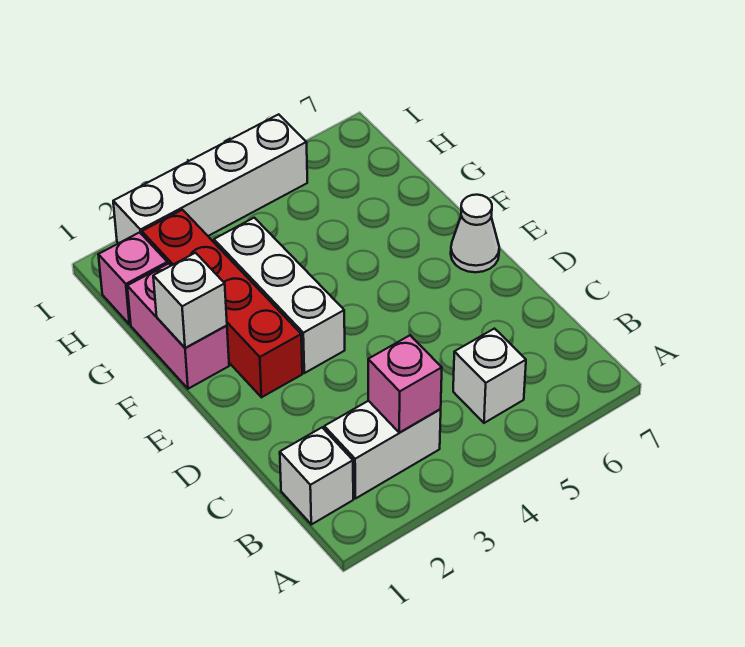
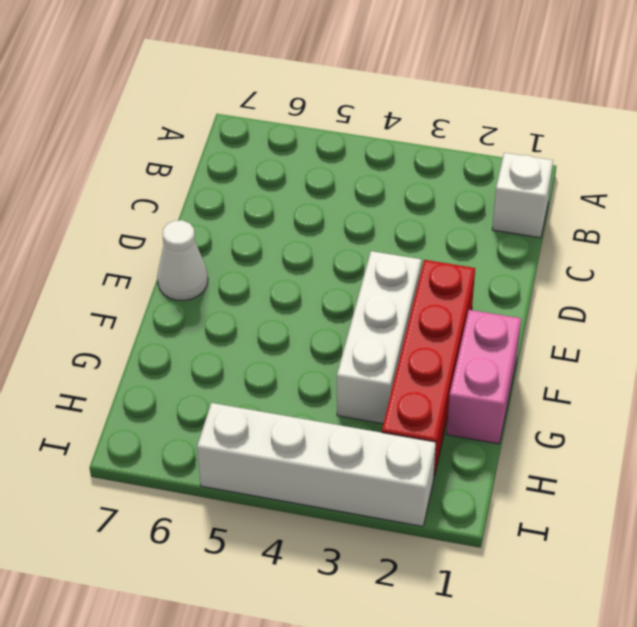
none -> white brick B2:B3 level 1
none -> white brick B5 level 1

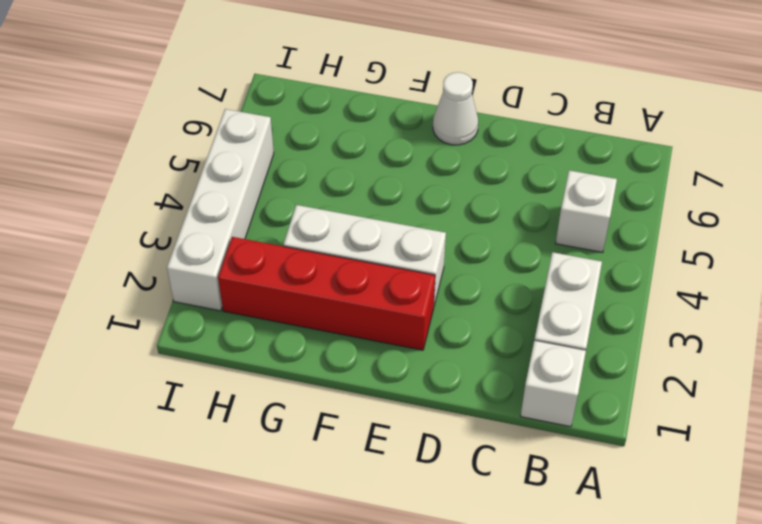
none -> pink brick F1:G1 level 1
none -> pink brick H1 level 1

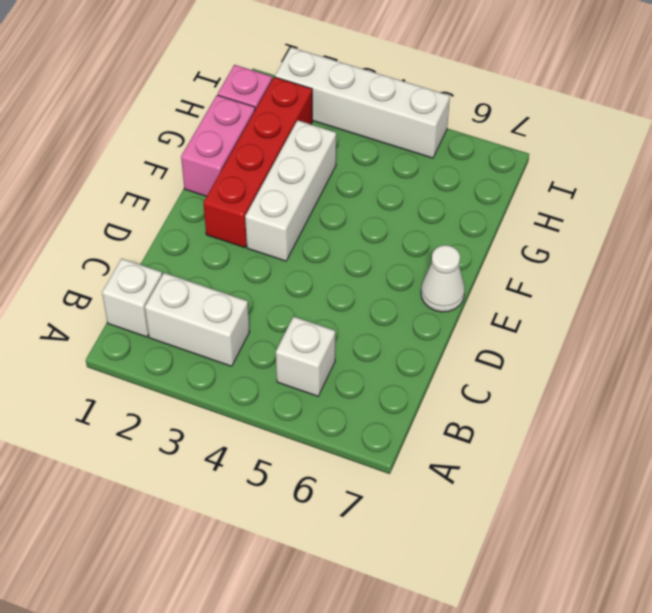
none -> pink brick B3 level 2
none -> white brick F1 level 2

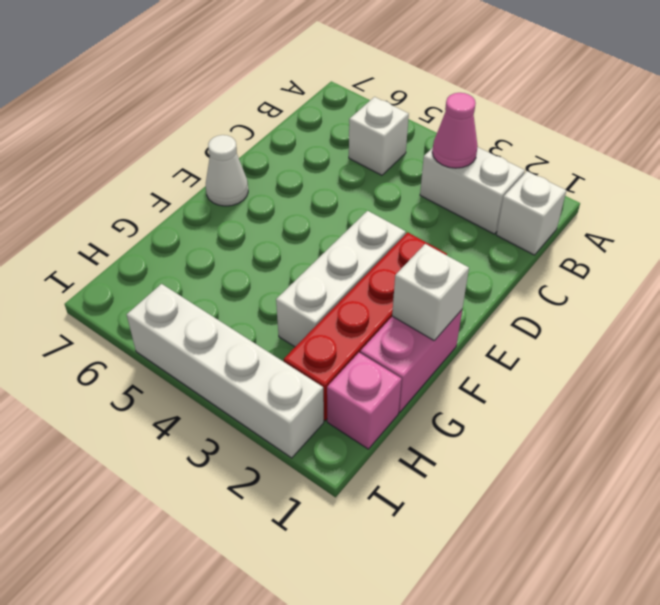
pink cone B3 level 2 -> pink brick B3 level 2

